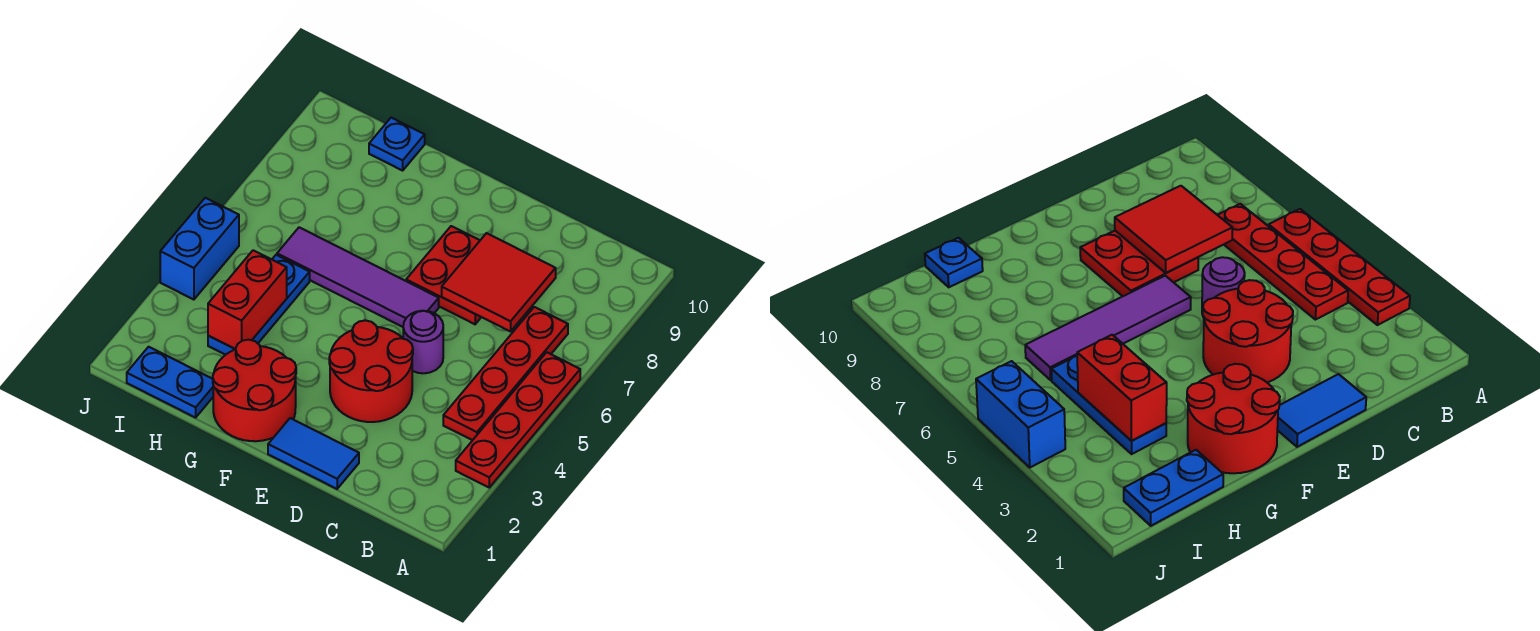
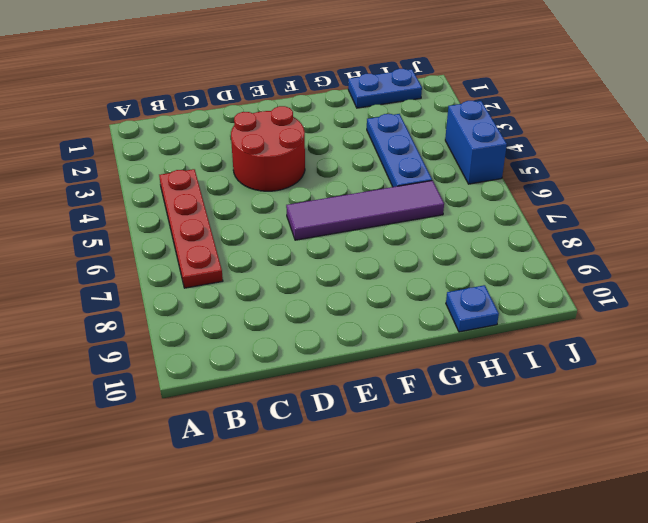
none -> red plate A3:A6 level 1
none -> blue tile D1:E1 level 1
none -> purple round brick D5 level 1

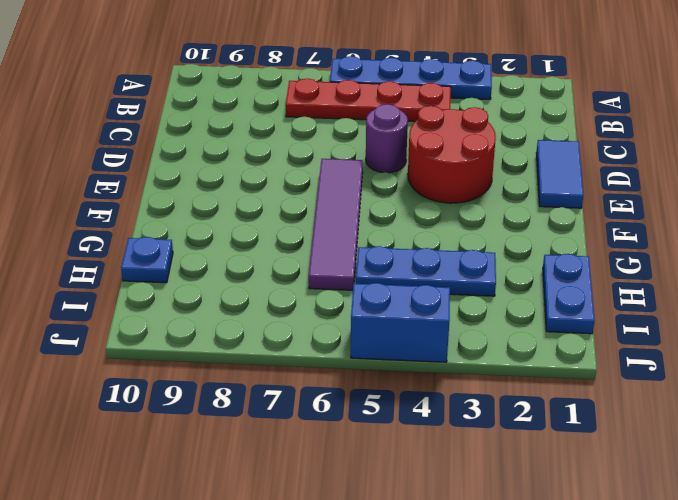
blue plate A3:A6 level 1 -> red plate A3:A6 level 1
none -> red plate D7:E8 level 1
none -> red round brick F1:G2 level 1
none -> red tile C7:D8 level 2

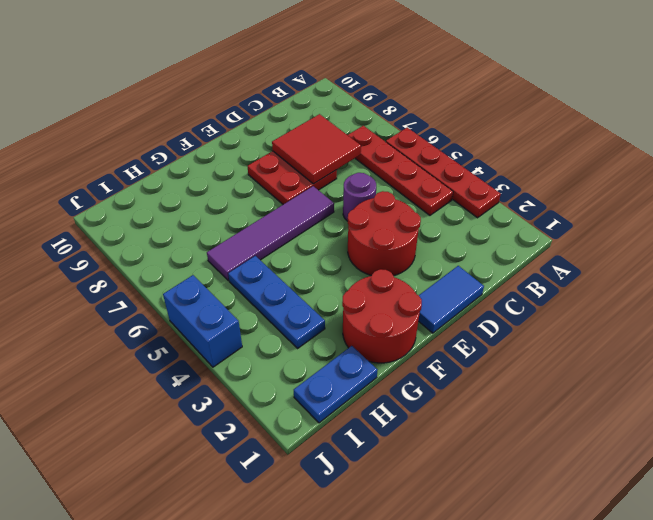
none -> blue plate H10 level 1
none -> red brick H3:H4 level 2

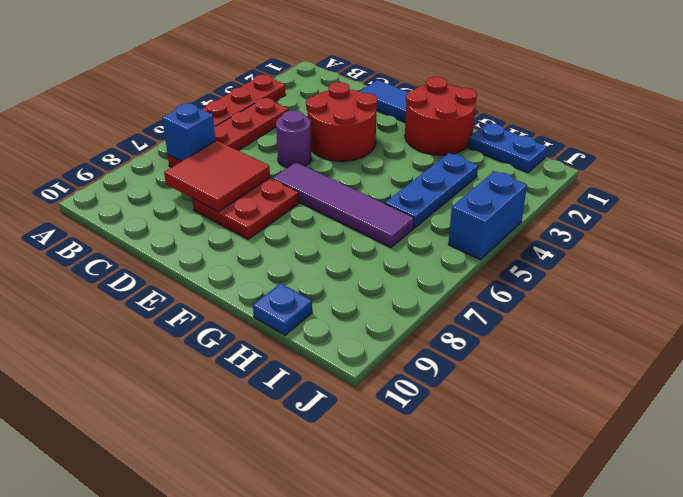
blue brick B7 level 2 -> none
none -> red brick H3:H4 level 2

